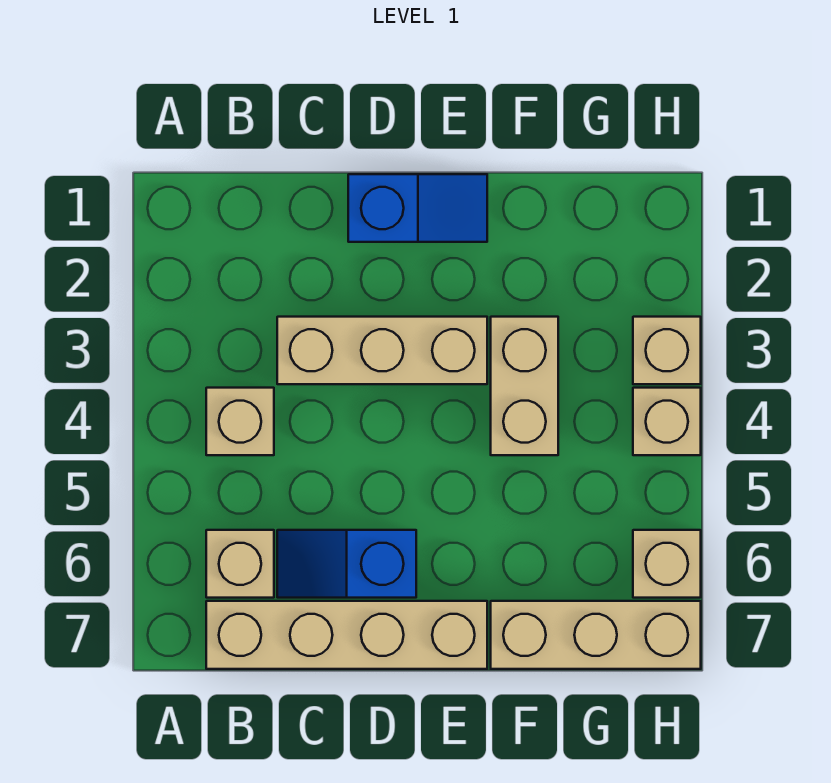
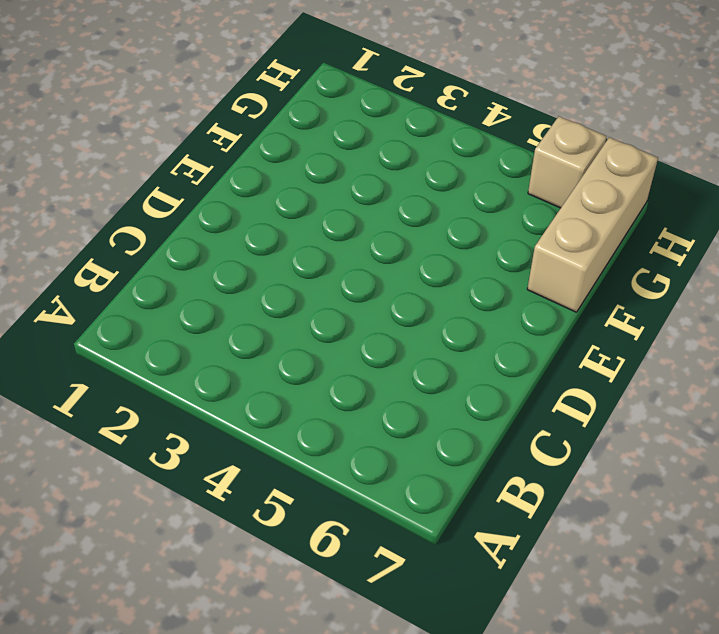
none -> tan brick B4 level 1
none -> tan brick B6 level 1

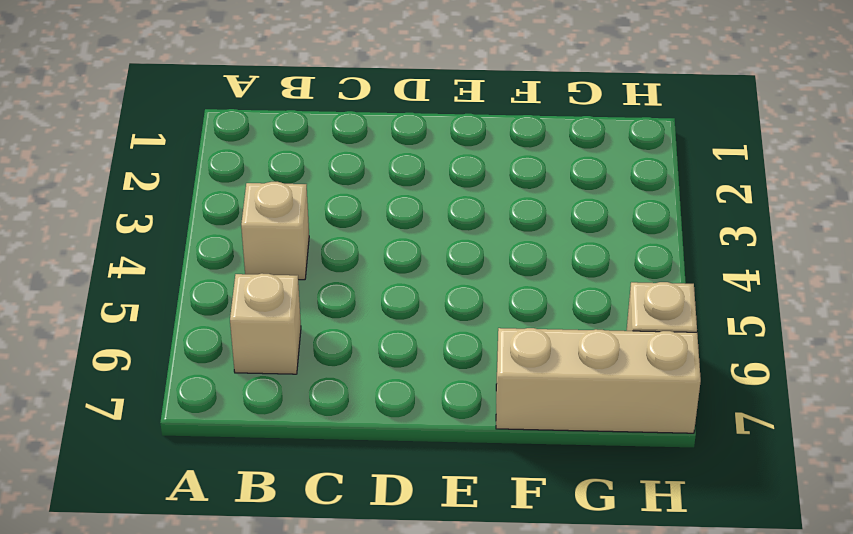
none -> tan brick B7:E7 level 1
none -> tan brick C3:E3 level 1

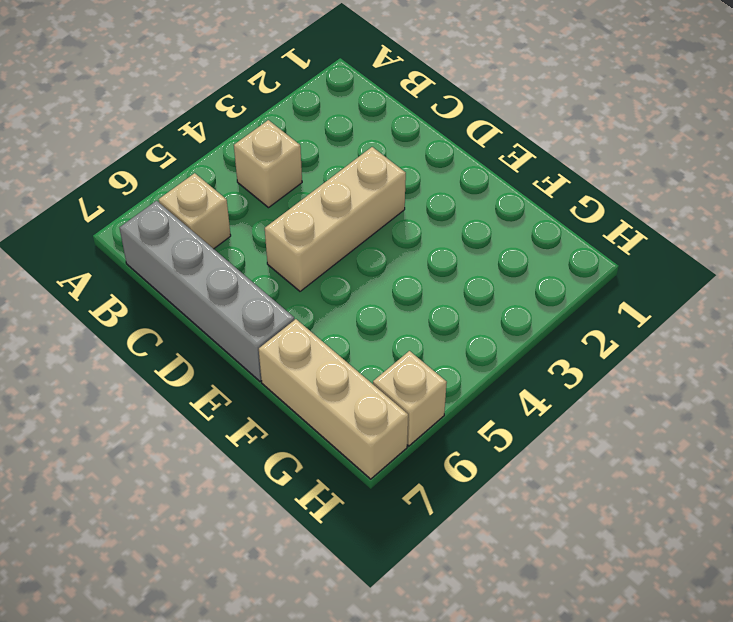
grey brick B7:E7 level 1 -> tan brick B7:E7 level 1
tan brick D3:D5 level 1 -> tan brick C3:E3 level 1
none -> blue slope C6:D6 level 1 top D
none -> blue slope D1:E1 level 1 top D

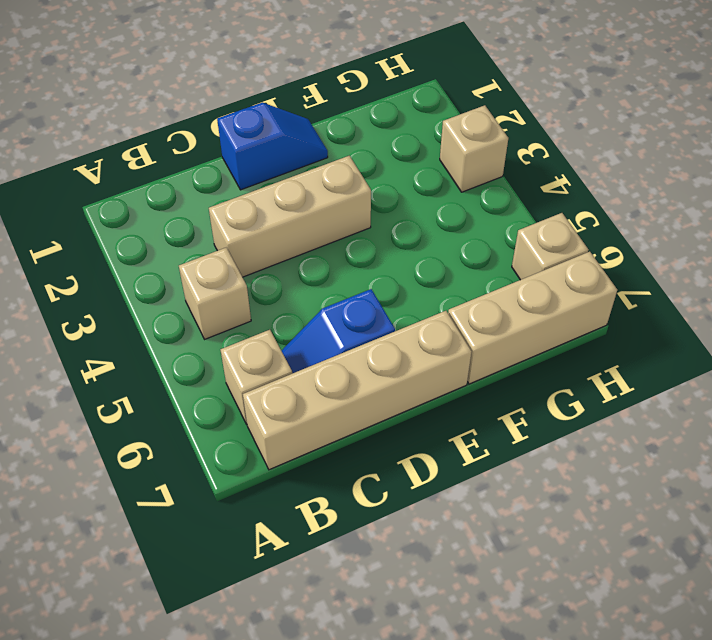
none -> tan brick F3:F4 level 1
none -> tan brick H4 level 1

